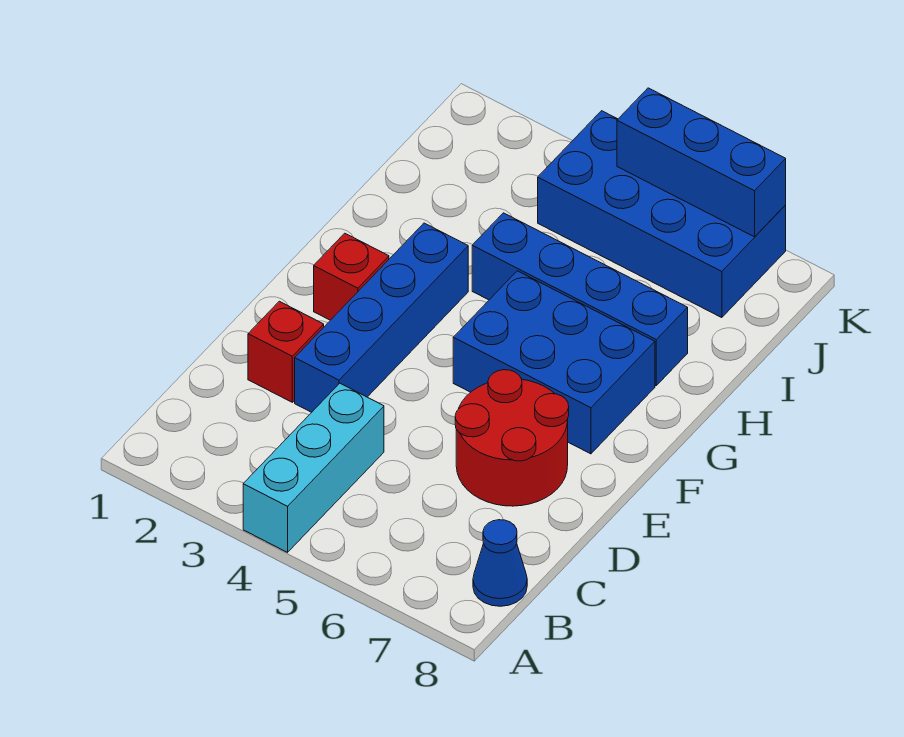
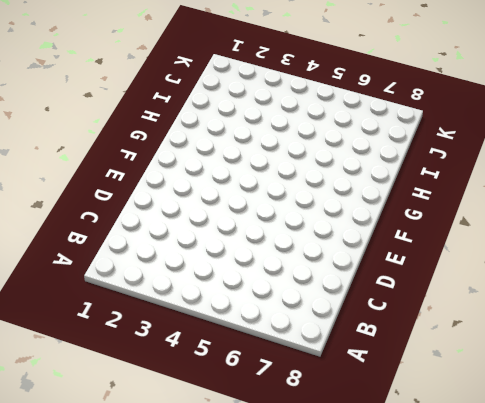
none -> cyan brick A4:C4 level 1
none -> blue cone B8 level 1

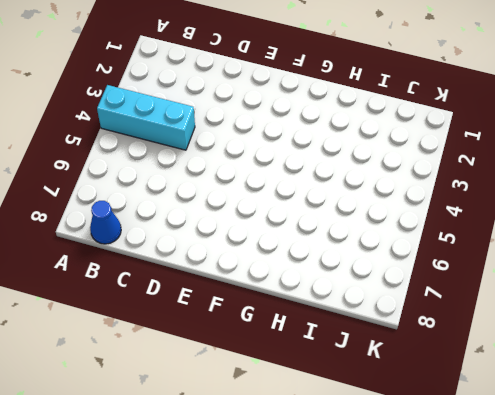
none -> red brick D2 level 1
none -> blue brick D3:G3 level 1

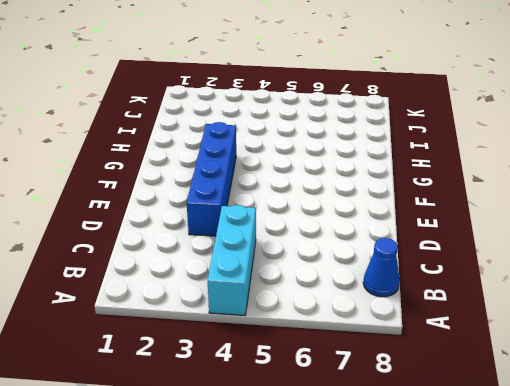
none -> red brick D2 level 1
none -> red round brick D6:E7 level 1

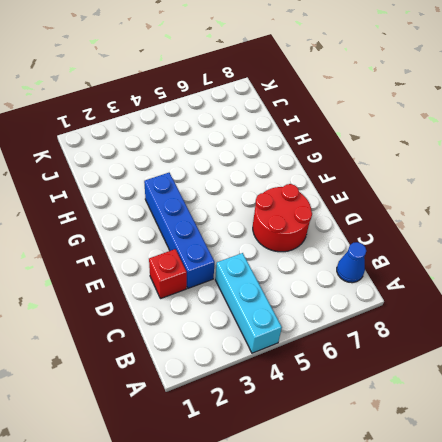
none -> red brick F2 level 1
none -> blue brick F5:G7 level 1

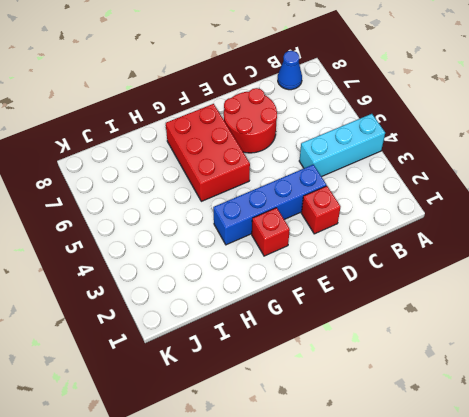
red brick F5:G7 level 1 -> blue brick F5:G7 level 1
none -> blue brick H4:H7 level 1
none -> blue brick J4:K7 level 1

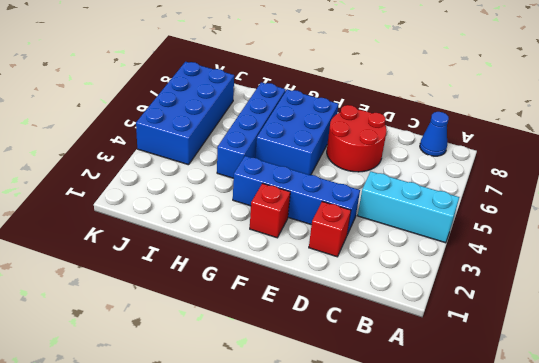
none -> blue brick K5:K7 level 2

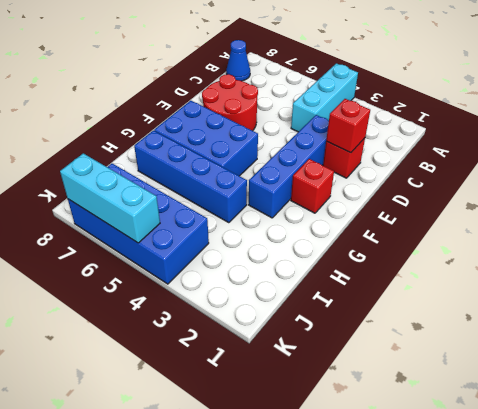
red brick D2 level 2 -> none
cyan brick K5:K7 level 2 -> blue brick K5:K7 level 2

